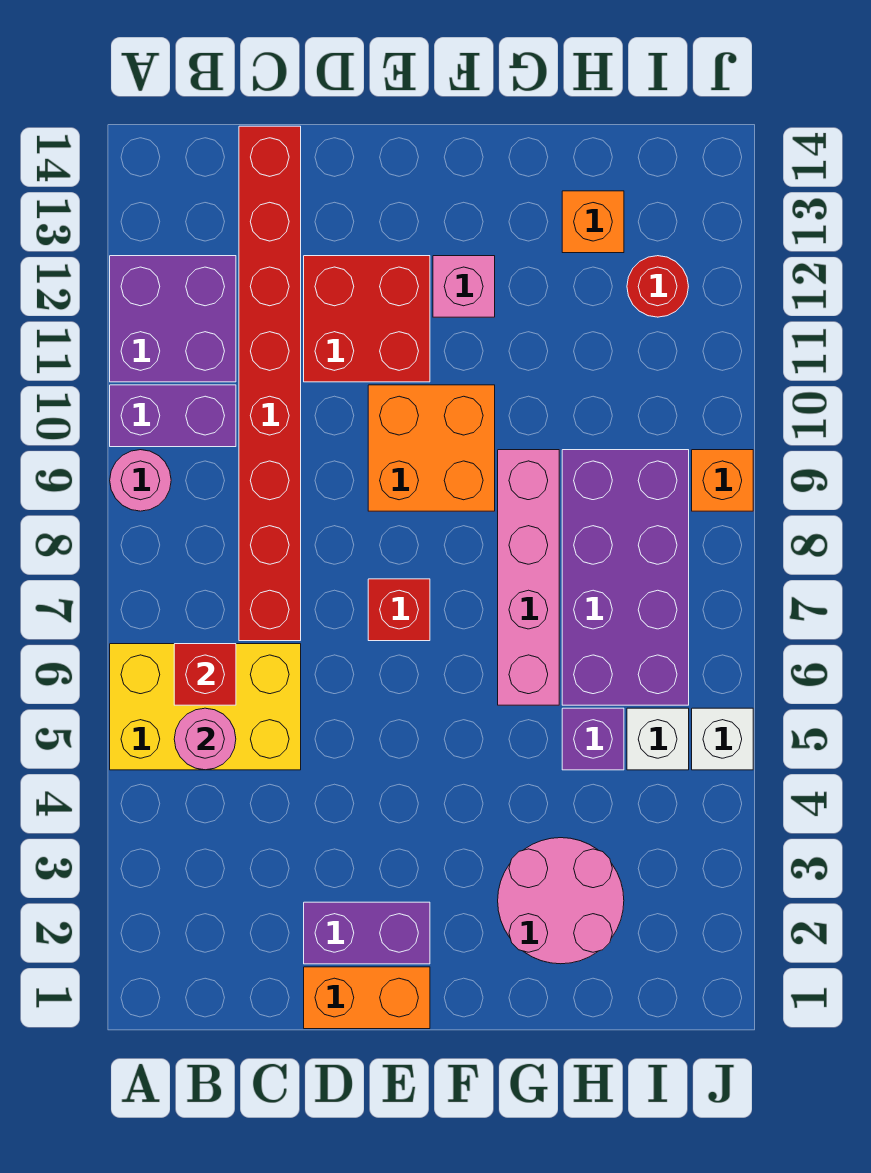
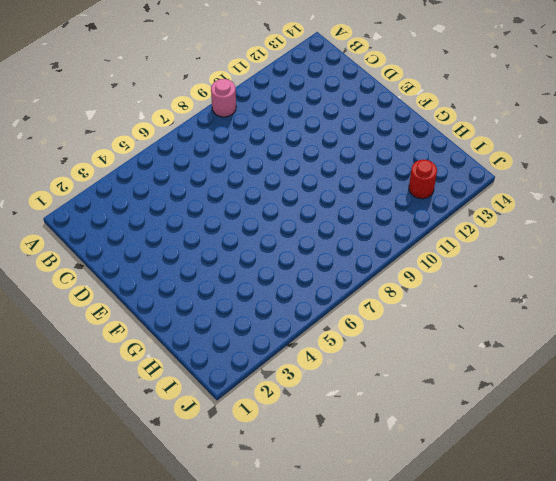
none -> yellow brick A5:C6 level 1
none -> purple brick A10:B10 level 1
none -> purple brick A11:B12 level 1

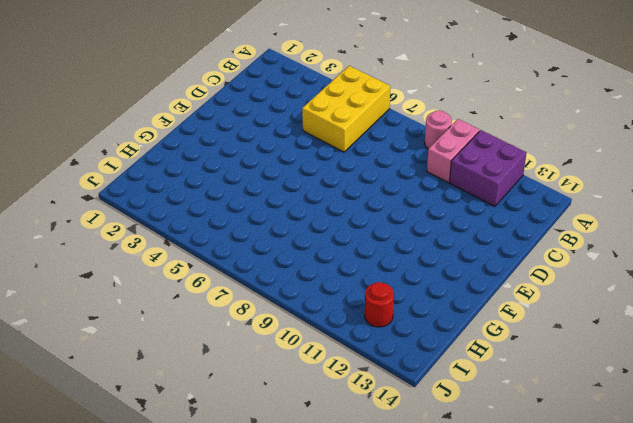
pink brick A10:B10 level 1 -> purple brick A10:B10 level 1
none -> red brick C7:C14 level 1
none -> orange brick D1:E1 level 1
none -> purple brick D2:E2 level 1

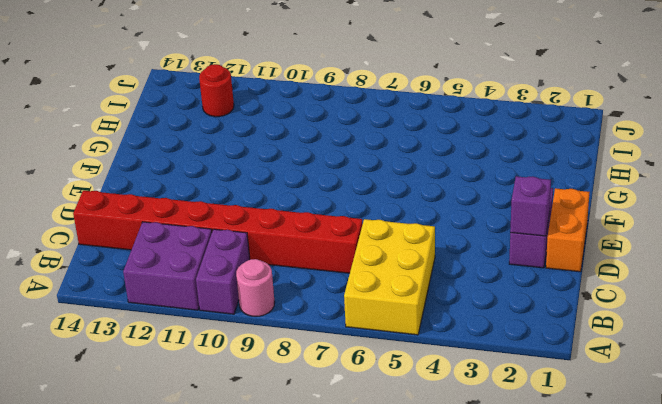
purple brick D2 level 2 -> purple brick H5 level 1
none -> red brick D11:E12 level 1
none -> red brick E7 level 1
none -> orange brick E9:F10 level 1

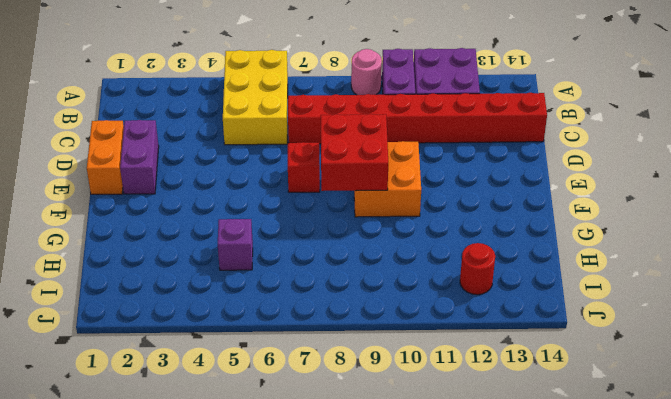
red brick E8:F9 level 2 -> red brick D11:E12 level 1
none -> pink brick F12 level 1
none -> pink round brick G2:H3 level 1
none -> pink brick G6:G9 level 1

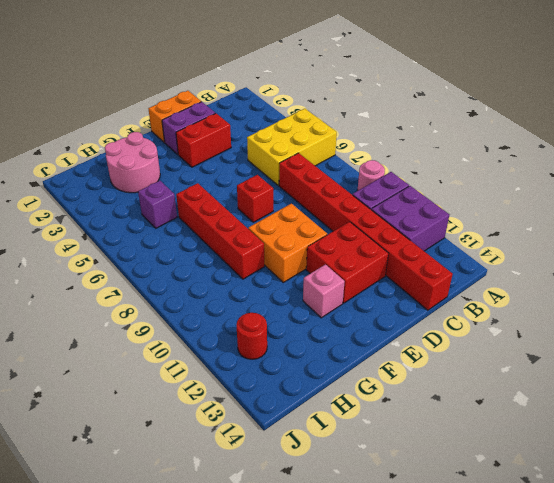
red brick D3:E3 level 1 -> none
red brick G6:G9 level 1 -> pink brick G6:G9 level 1
none -> purple brick H6:I9 level 1
none -> orange brick H13 level 1
none -> white brick I5 level 1

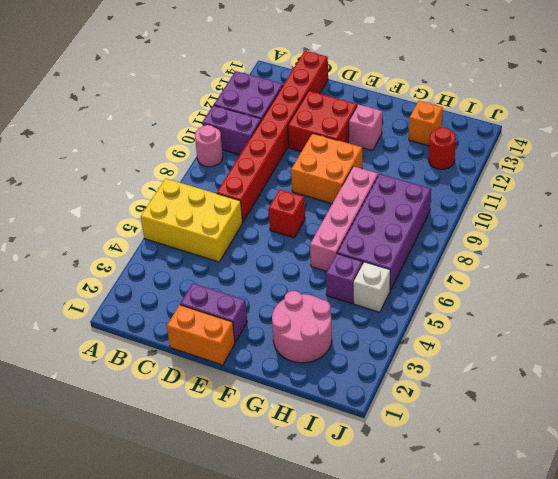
none -> white brick J5 level 1
none -> orange brick J9 level 1
none -> pink round brick B5 level 2

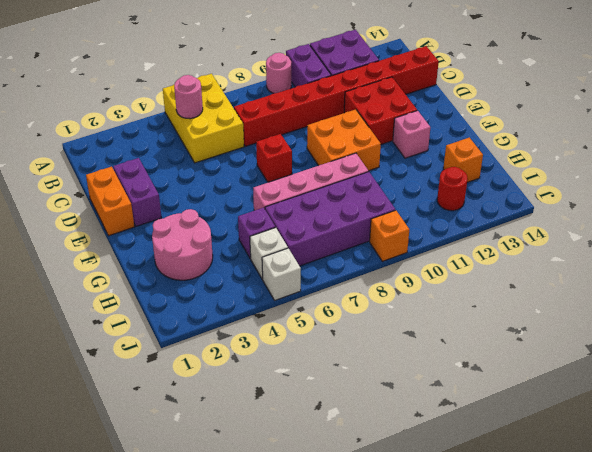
none -> red brick B6 level 2

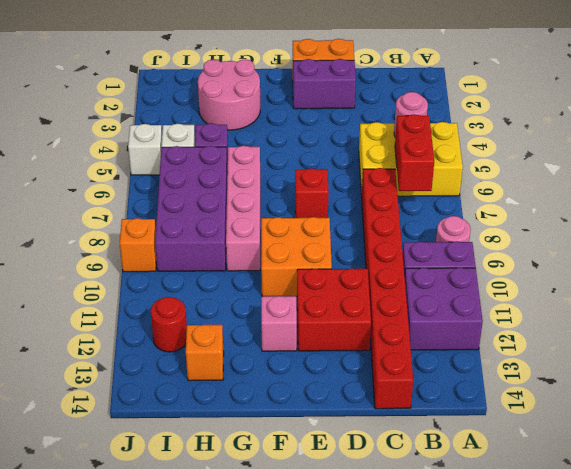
red brick B6:B7 level 2 -> red brick B6 level 2

